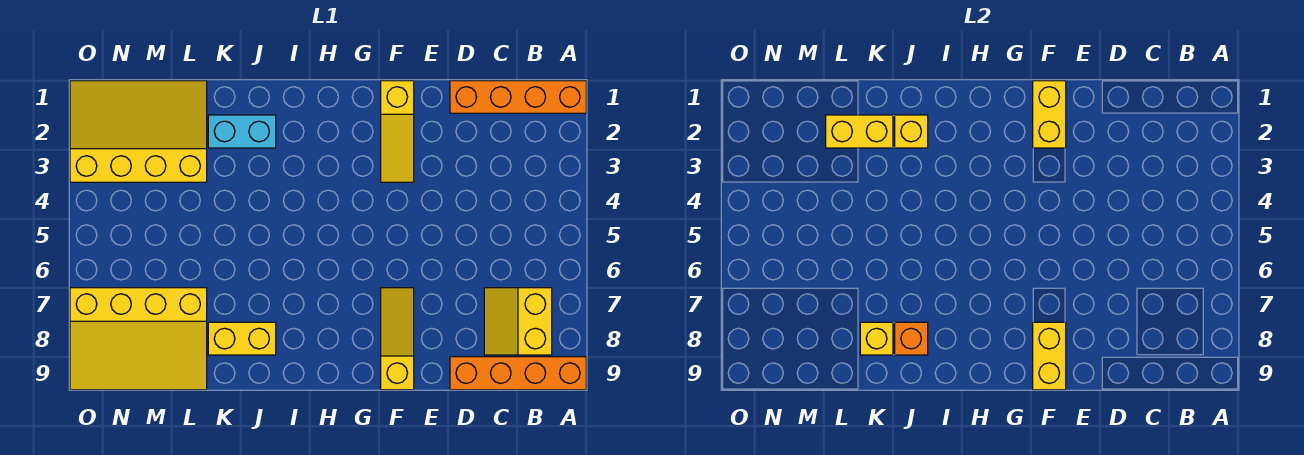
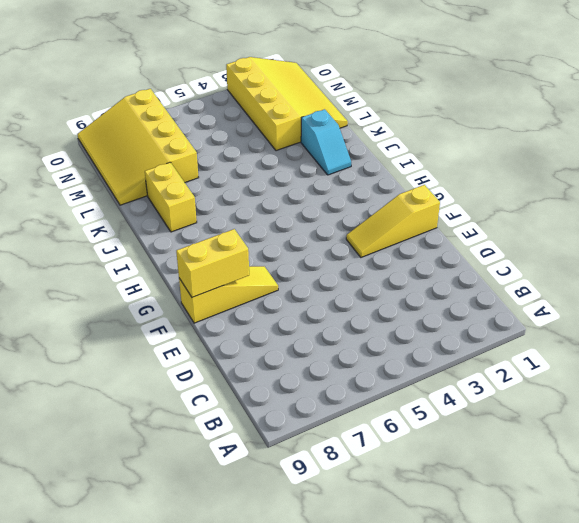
cyan slope J2:K2 level 1 top K -> cyan brick J2:K2 level 1
none -> orange brick A1:D1 level 1
none -> orange brick A9:D9 level 1
none -> yellow slope B7:C8 level 1 top B

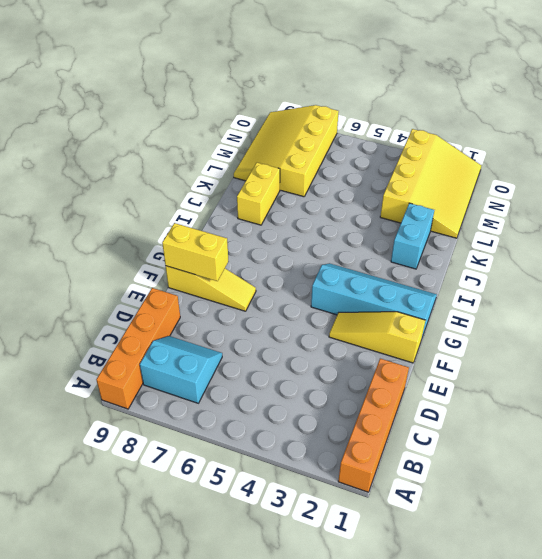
cyan slope B7:C8 level 1 top B -> yellow slope B7:C8 level 1 top B
cyan slope G1:H4 level 1 top G -> none
none -> yellow brick F1:F2 level 2
none -> yellow brick J2 level 2
none -> orange brick J8 level 2

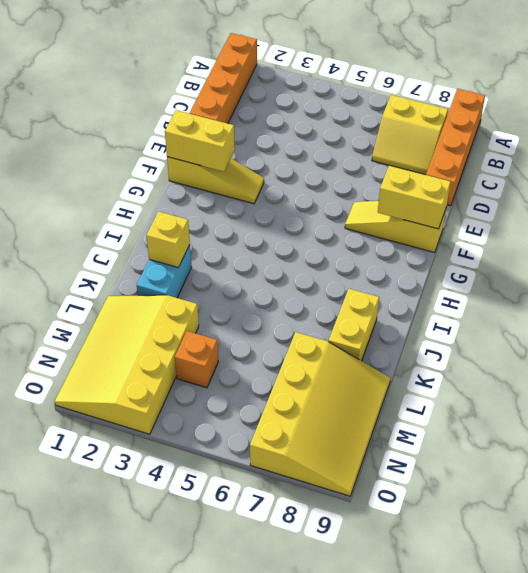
orange brick M4 level 1 -> orange brick J8 level 2
none -> yellow brick K2:L2 level 2
none -> yellow brick K8 level 2

